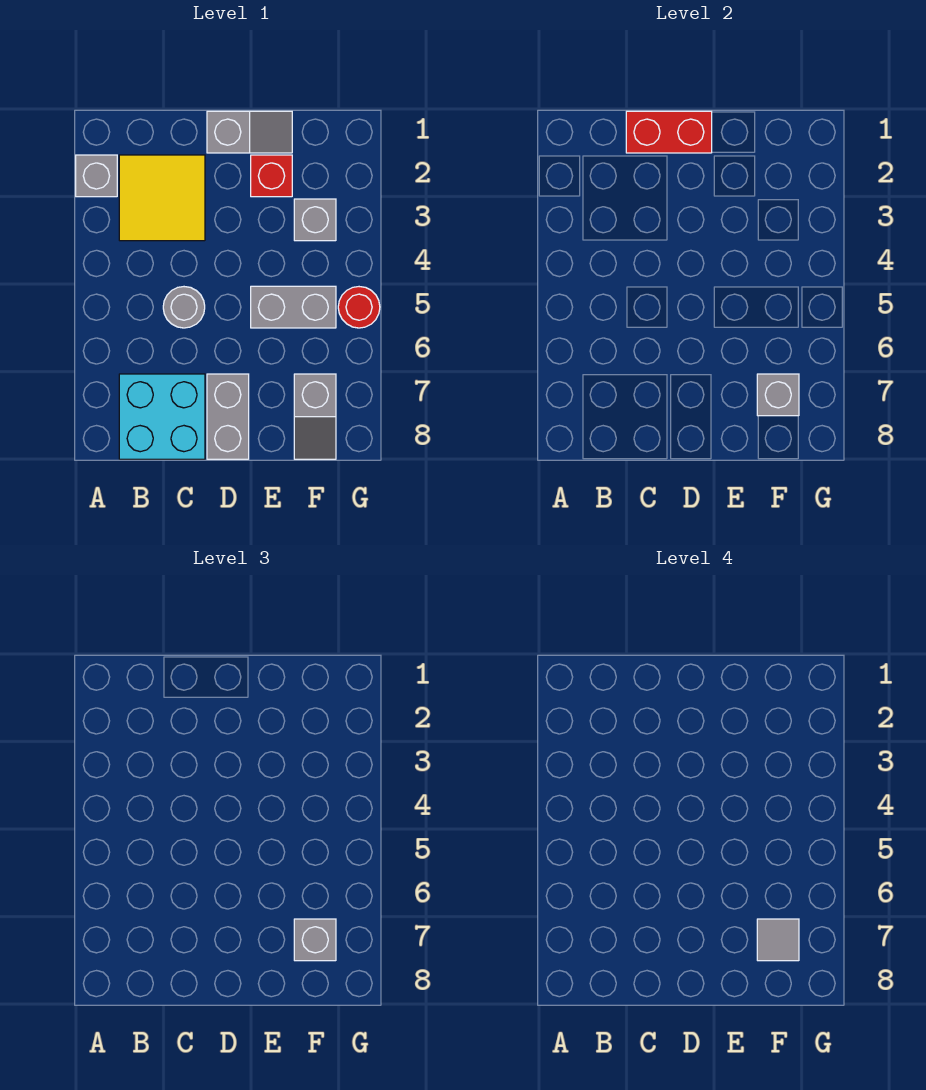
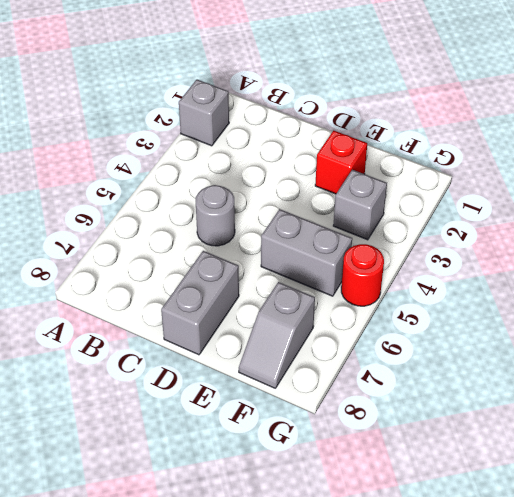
none -> yellow tile B2:C3 level 1
none -> cyan brick B7:C8 level 1
none -> grey slope D1:E1 level 1 top D

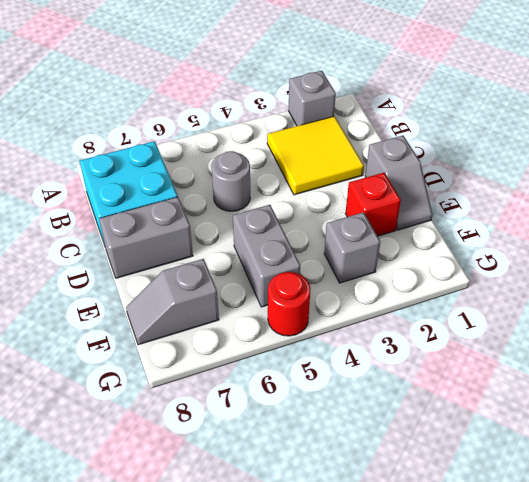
none -> red brick C1:D1 level 2
none -> grey brick F7 level 2
none -> grey brick F7 level 3

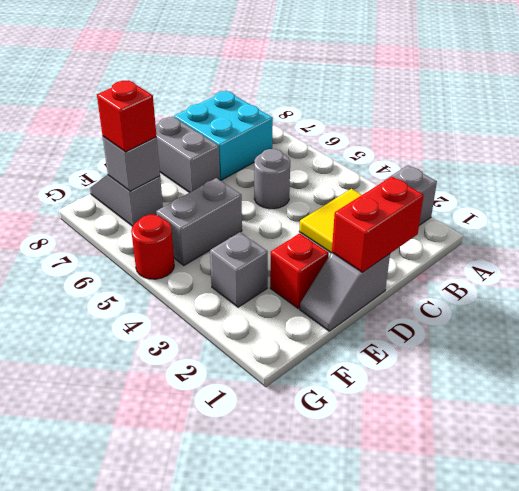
red brick F7 level 3 -> grey brick F7 level 3
none -> grey tile F7 level 4

